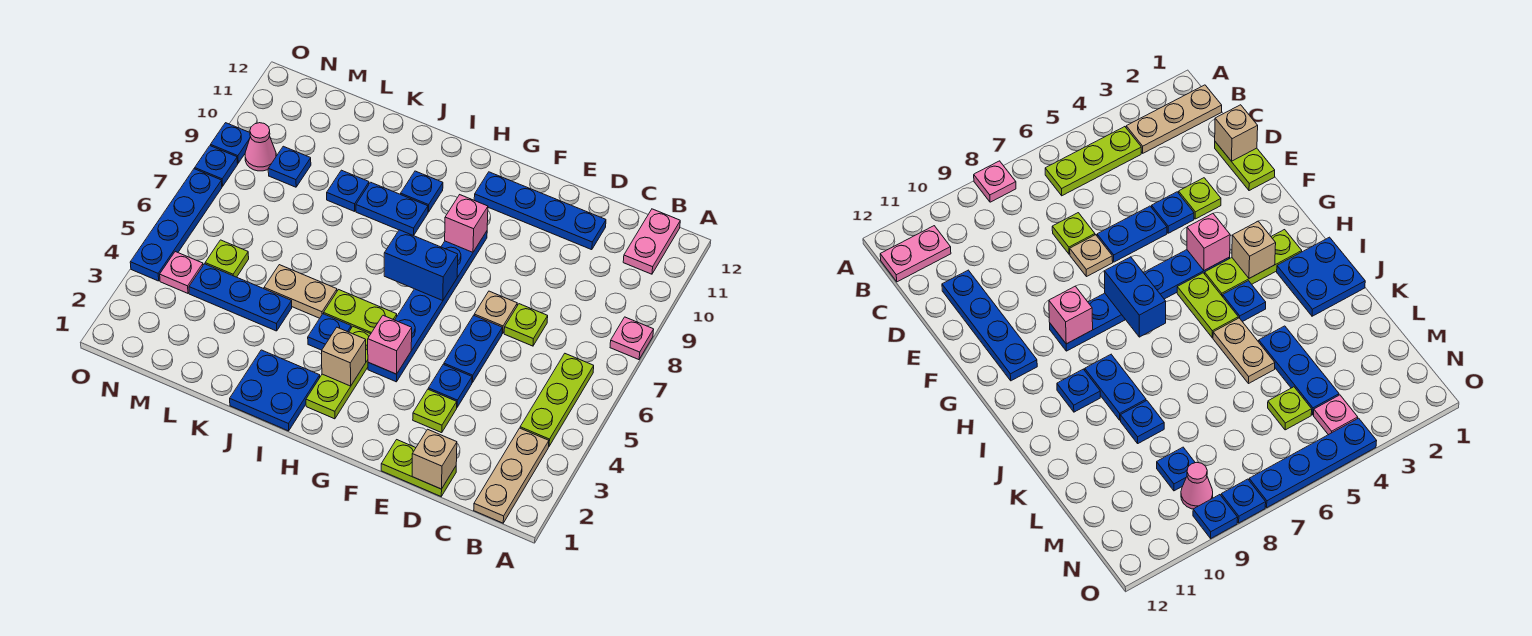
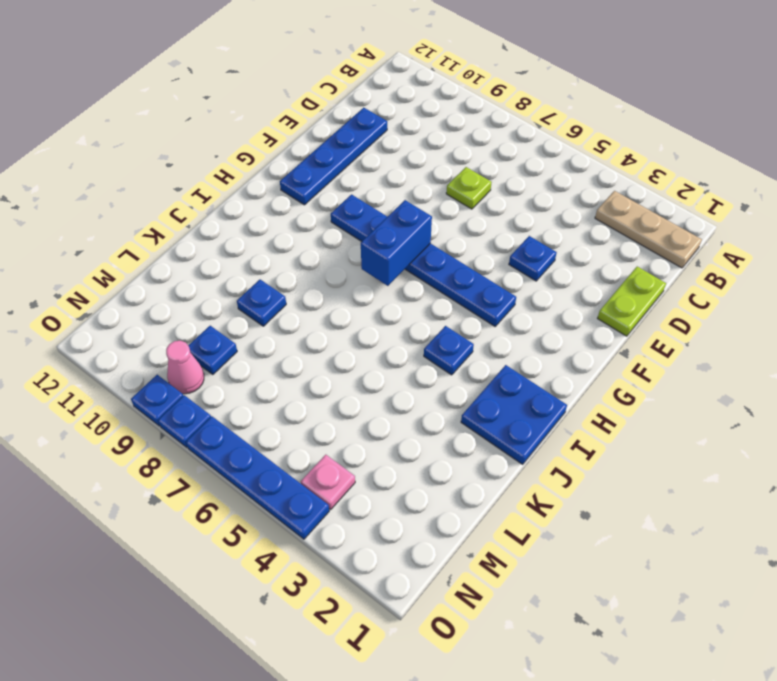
none -> pink plate A8 level 1
none -> lime plate B4:B6 level 1
none -> pink plate B11:B12 level 1
none -> lime plate E3 level 1

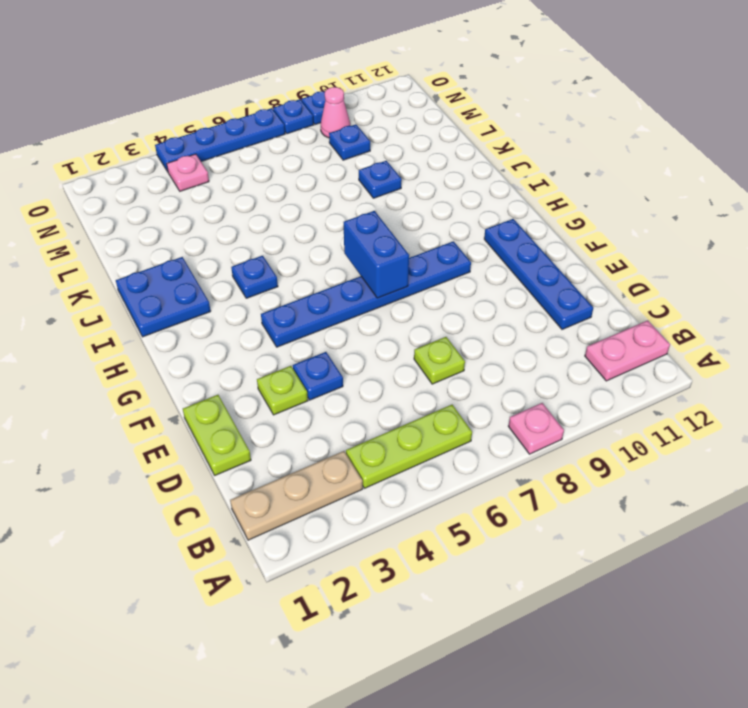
none -> blue plate E5:E6 level 1
none -> tan plate E7 level 1
none -> lime plate H2:H4 level 1
none -> lime plate H5:I5 level 1

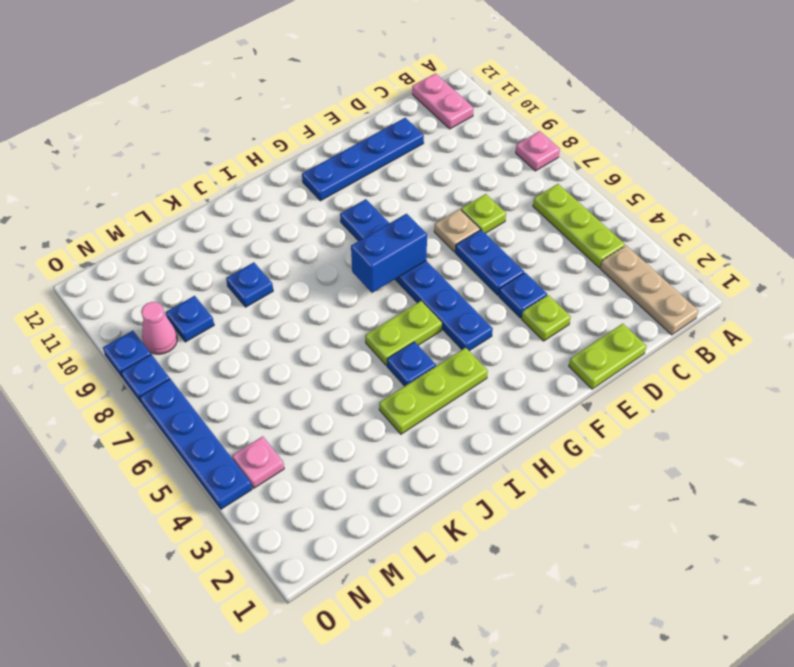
lime plate H3:J3 level 1 -> lime plate H2:H4 level 1
none -> blue plate I1:J2 level 1
none -> blue plate I9:J9 level 1
none -> blue plate I10 level 1
none -> tan plate J5:K5 level 1

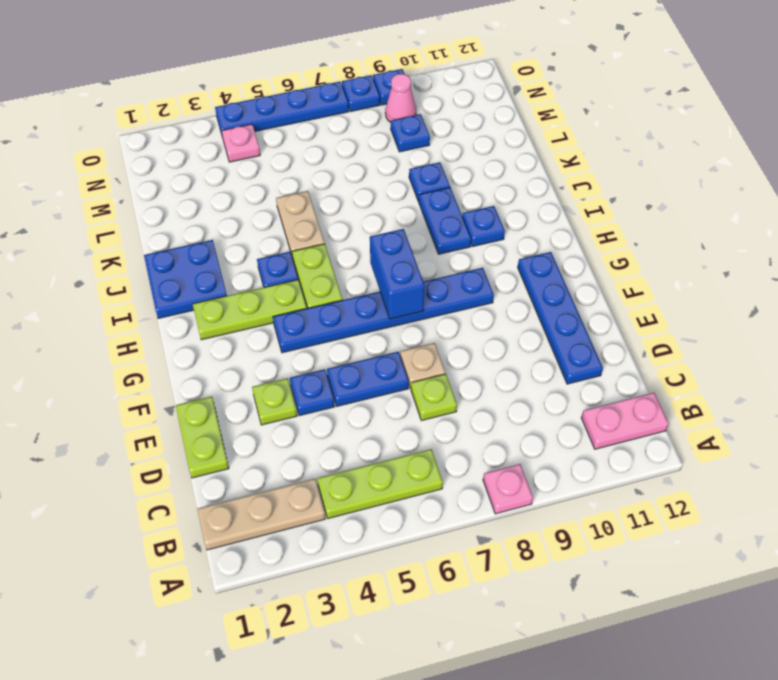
none -> blue plate K4:M4 level 1
none -> lime plate M5 level 1
none -> tan brick D1 level 2
none -> pink brick G4 level 2

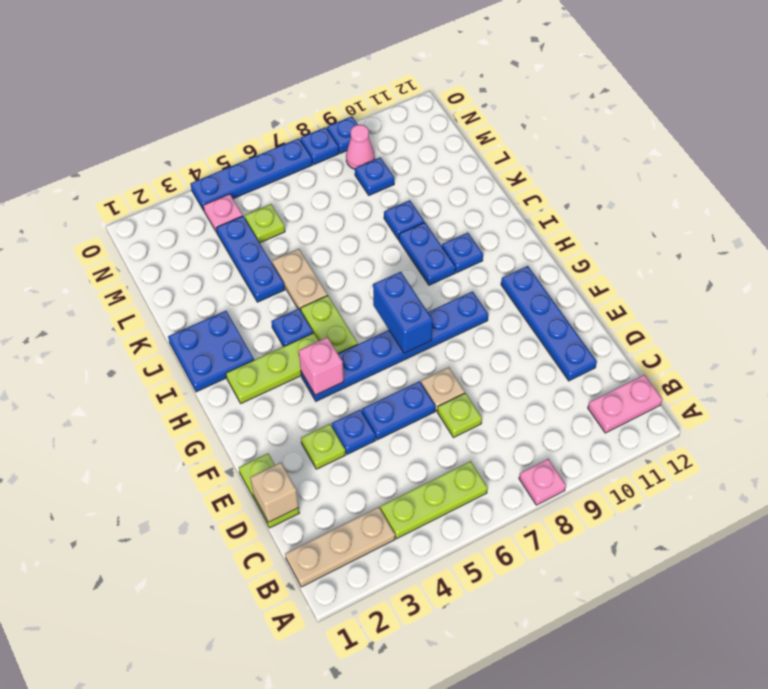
none -> pink brick G9 level 2
none -> tan brick H3 level 2

